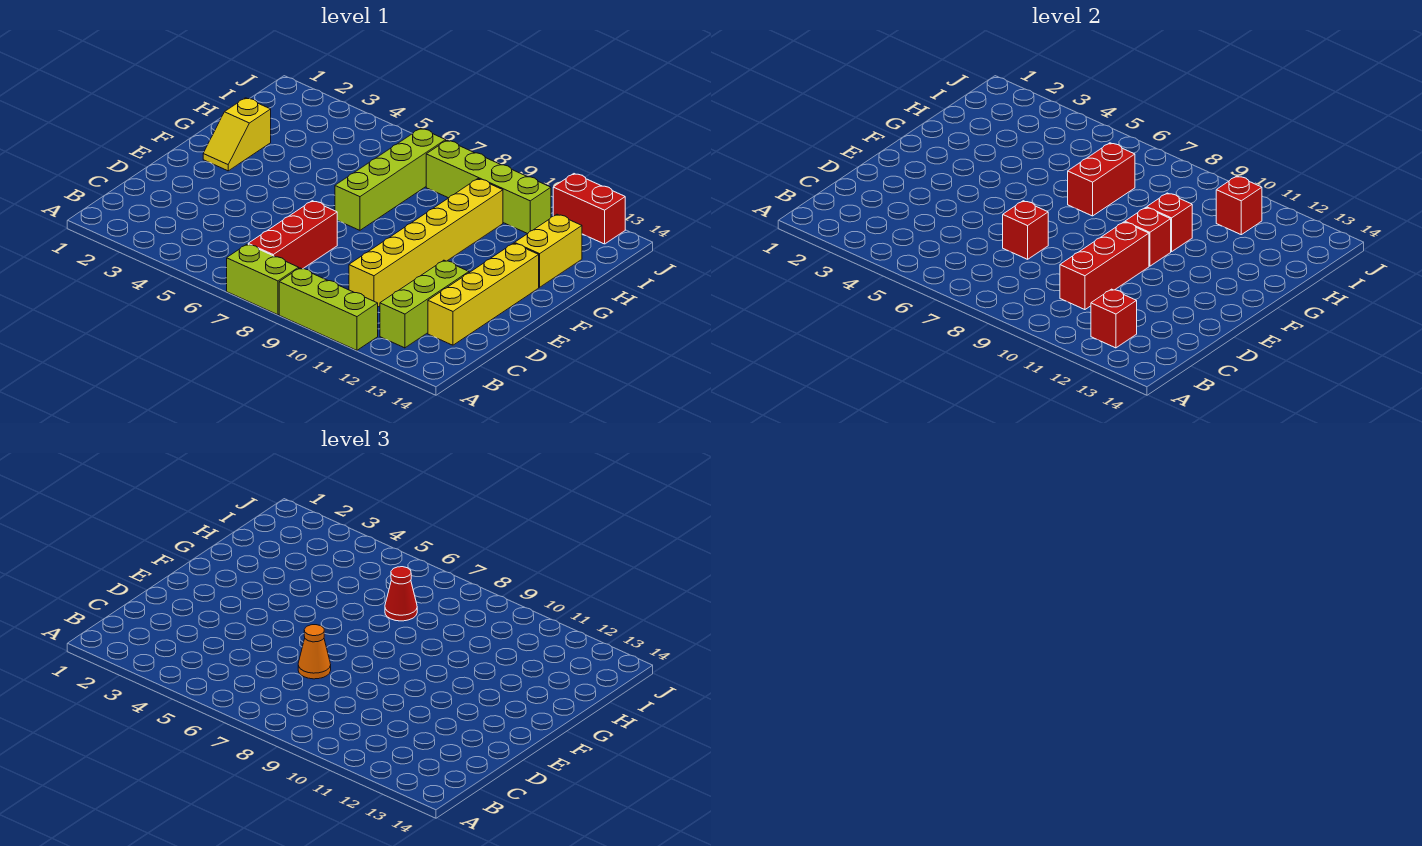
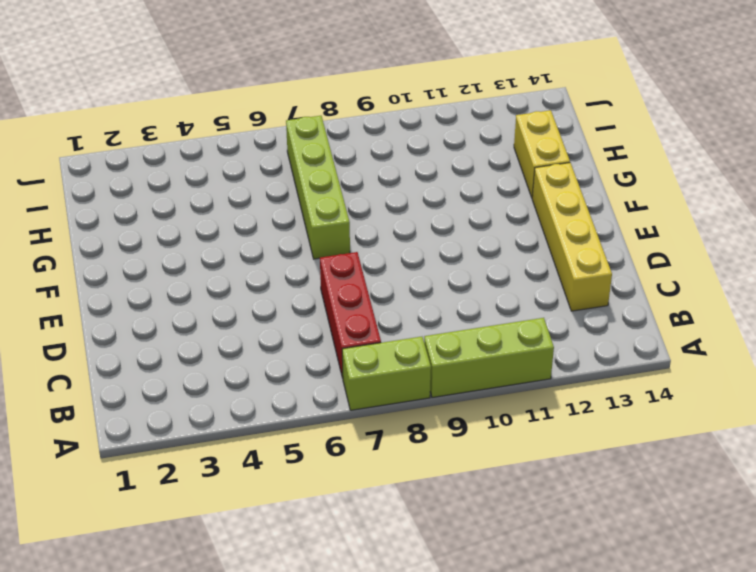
none -> lime brick B12:D12 level 1
none -> yellow brick C10:H10 level 1
none -> yellow slope F2:G2 level 1 top G

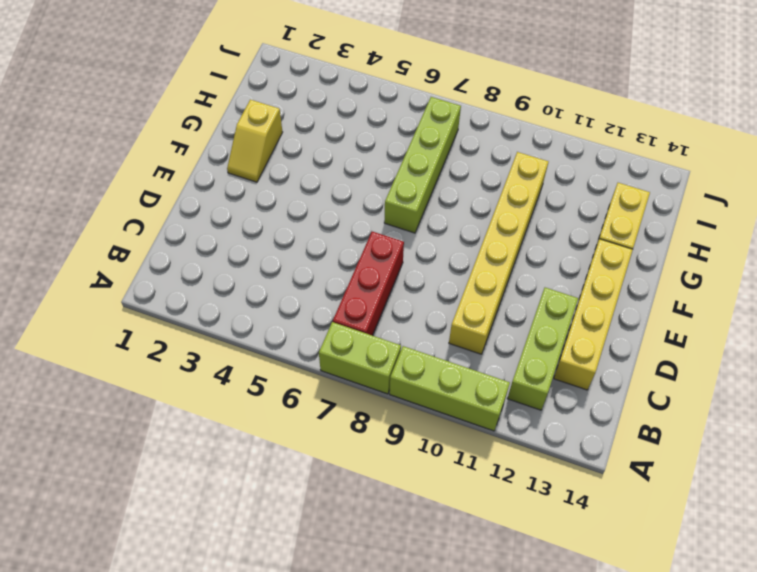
none -> lime brick I8:I11 level 1
none -> red brick J12:J13 level 1
none -> red brick B12 level 2

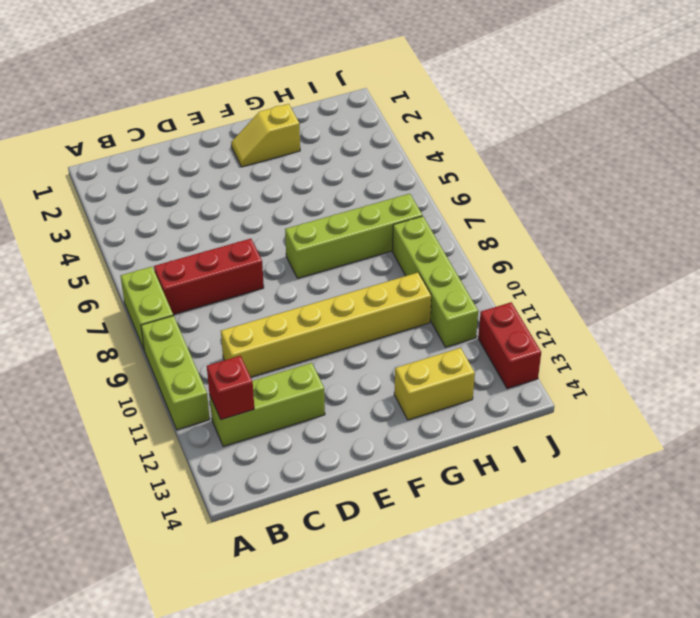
none -> yellow brick C13:F13 level 1
none -> red brick C10:E10 level 2
none -> red brick D7 level 2

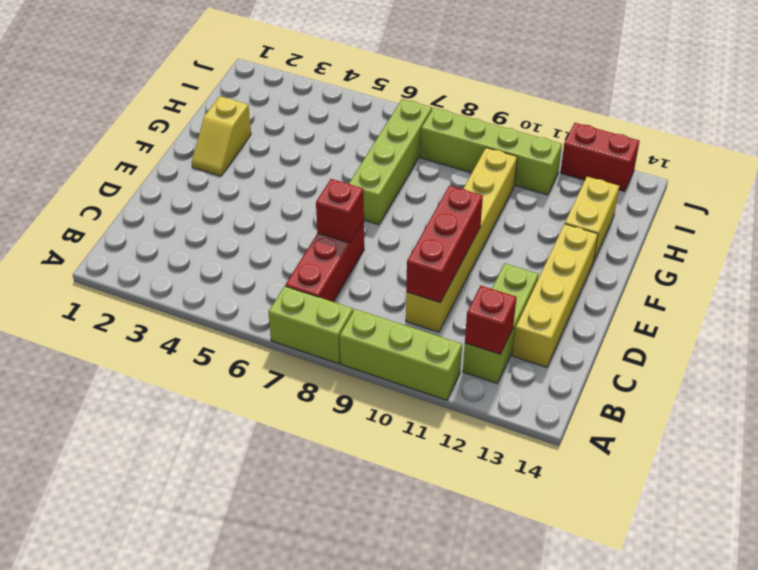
none -> red brick F10 level 2
none -> red brick G7:H7 level 2
none -> red brick G10 level 2

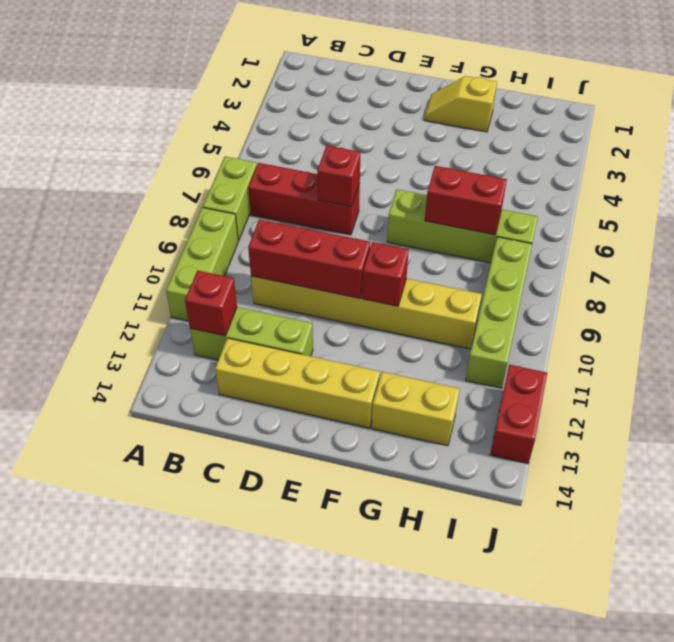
none -> red brick G10 level 2
none -> red brick I11 level 2
none -> orange cone D7 level 3

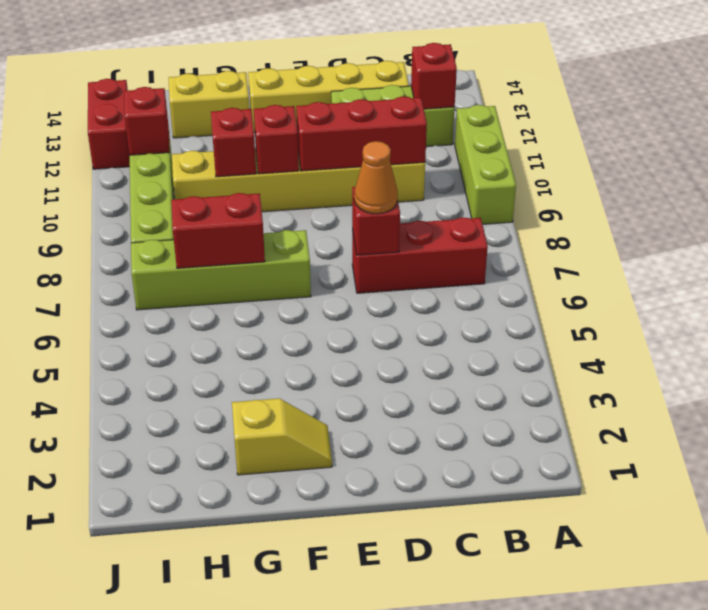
none -> lime brick A7:A8 level 1
none -> red cone H7 level 3

